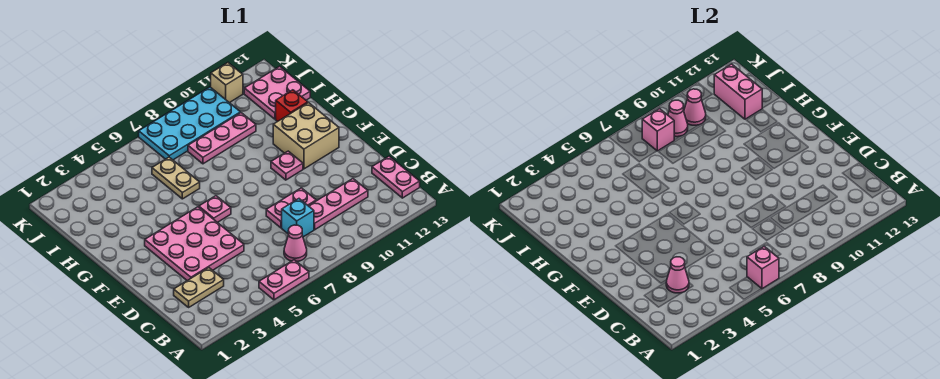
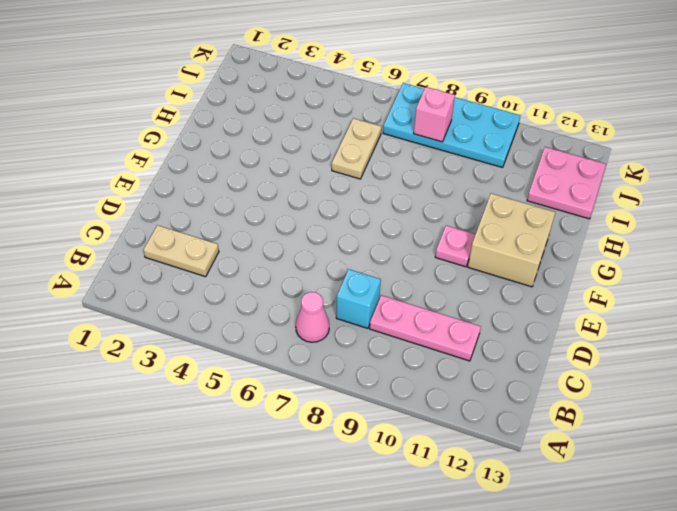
none -> pink plate A5:A6 level 1
none -> pink plate B13:C13 level 1
none -> pink plate D3:F5 level 1

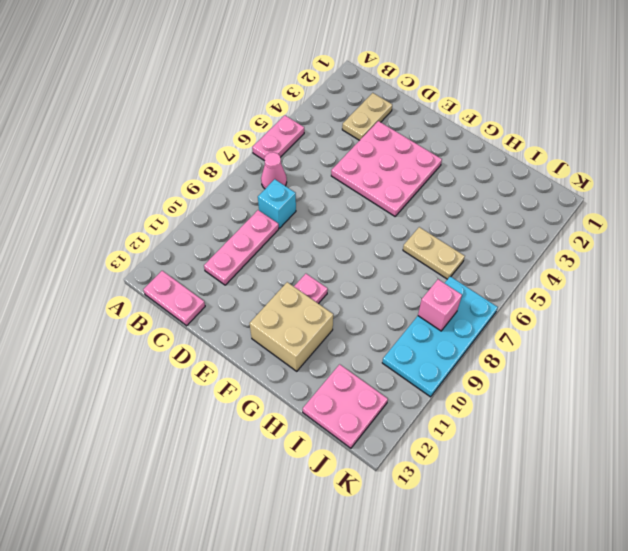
none -> pink plate D8:D9 level 1
none -> pink plate F6 level 1
none -> red brick H12 level 1

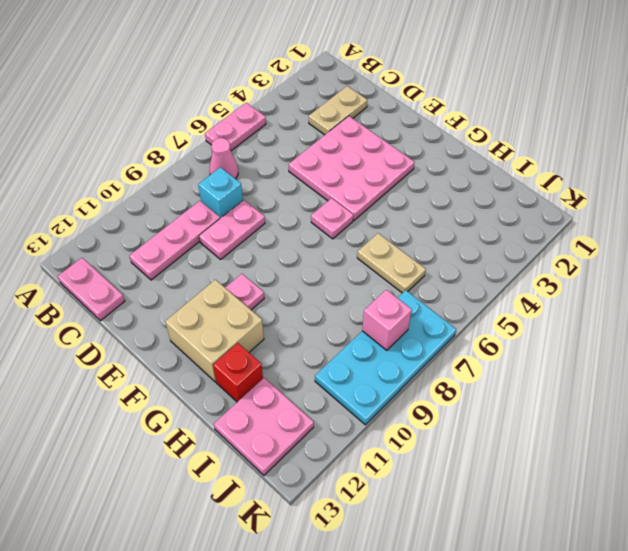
none -> pink plate I8:I10 level 1
none -> tan brick K11 level 1
none -> pink brick A6 level 2

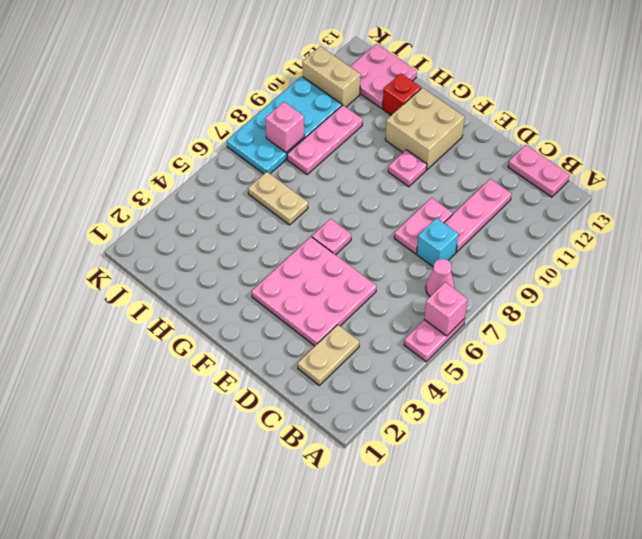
tan brick J11:K11 level 1 -> tan brick K11 level 1
none -> pink cone C3 level 2
none -> pink brick I12:J12 level 2
none -> pink cone J9 level 2

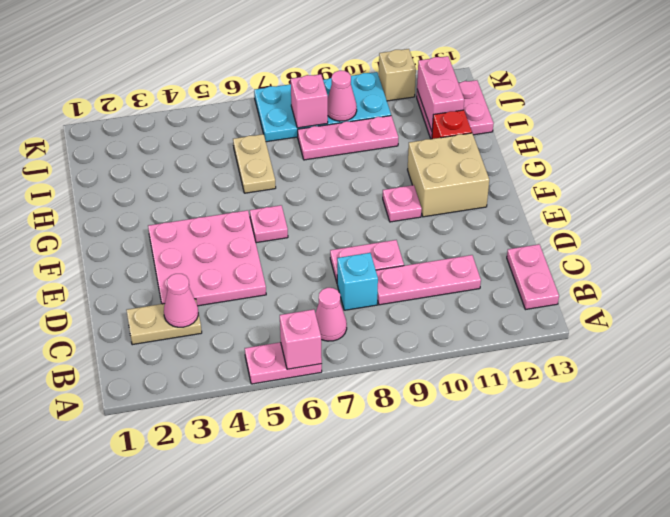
none -> pink cone J10 level 2

